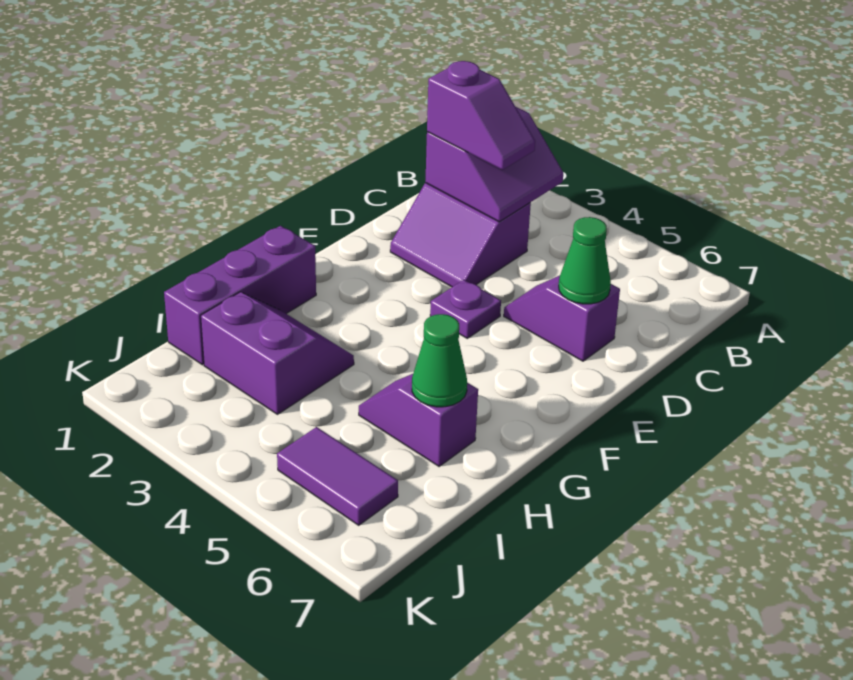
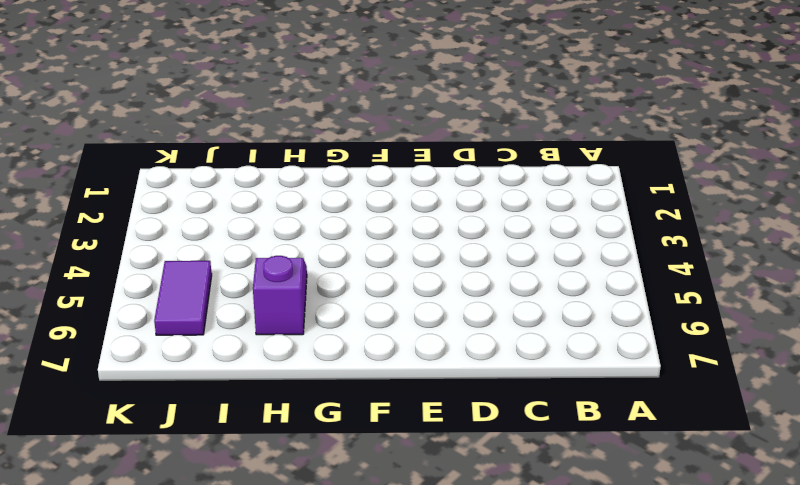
none -> purple slope C2:D3 level 1 top C
none -> purple slope D5:D6 level 1 top 6

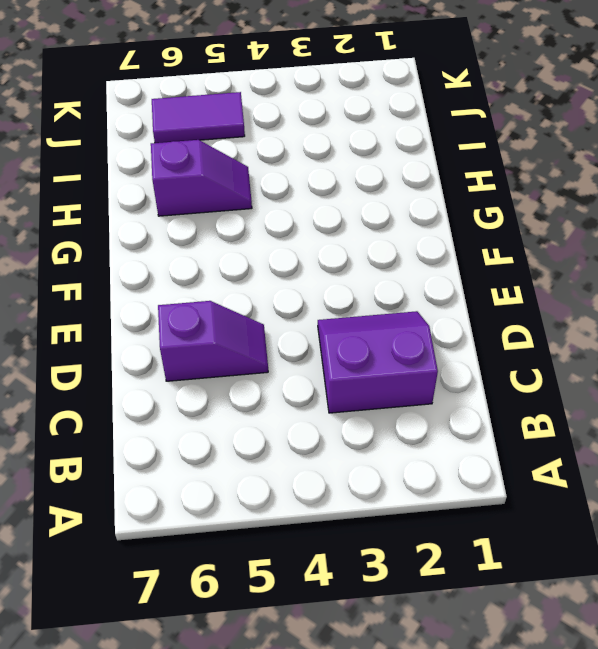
none -> purple plate E4 level 1
none -> purple brick G1:I1 level 1

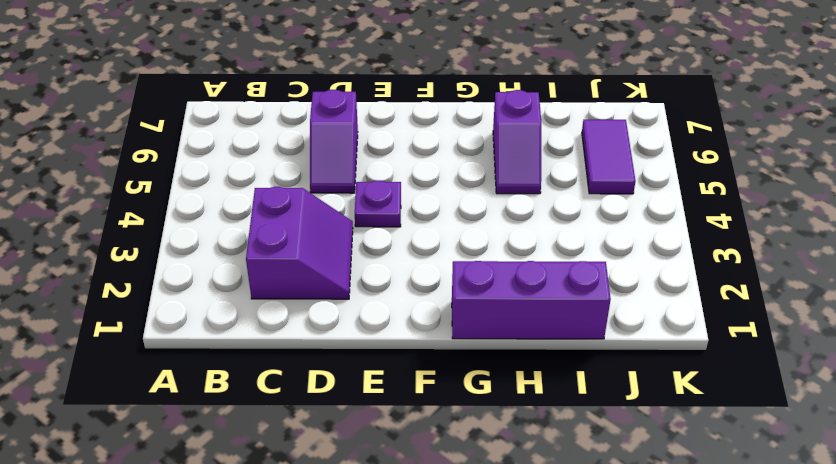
none -> purple slope H2:I3 level 1 top I
none -> purple slope B2:C3 level 2 top 2

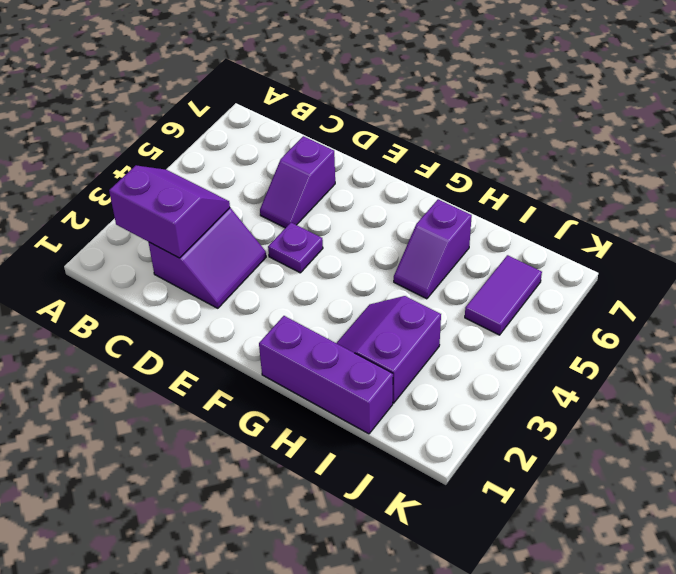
none -> green cone D6 level 2
none -> green cone H6 level 2

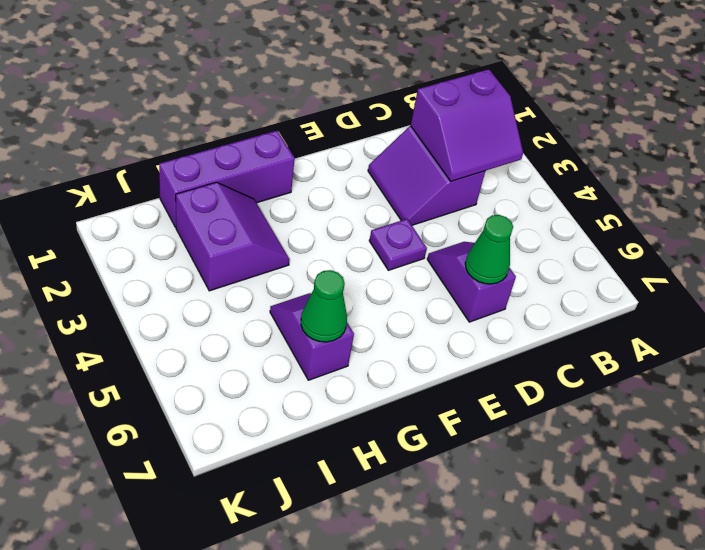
none -> purple tile J5:J6 level 1
none -> purple slope C2:C3 level 3 top 2

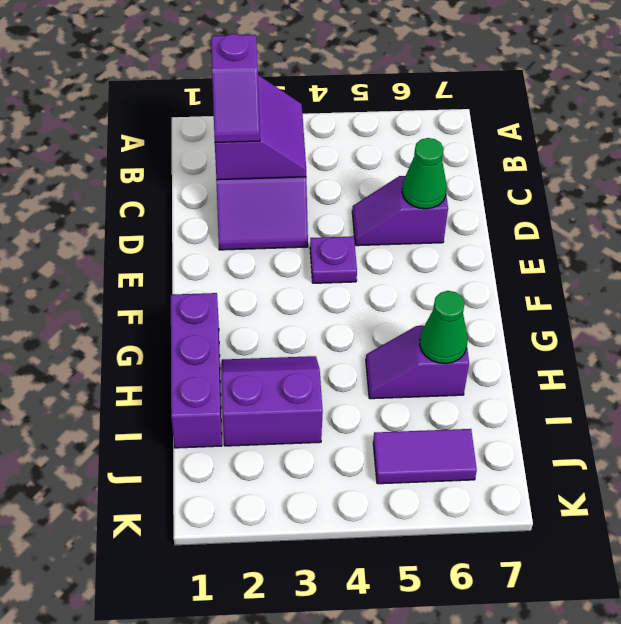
purple slope B2:C2 level 3 top B -> purple slope C2:C3 level 3 top 2

